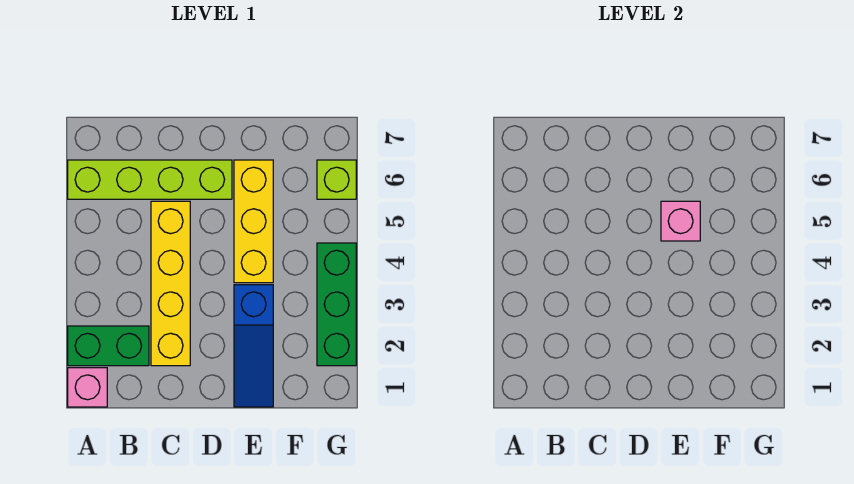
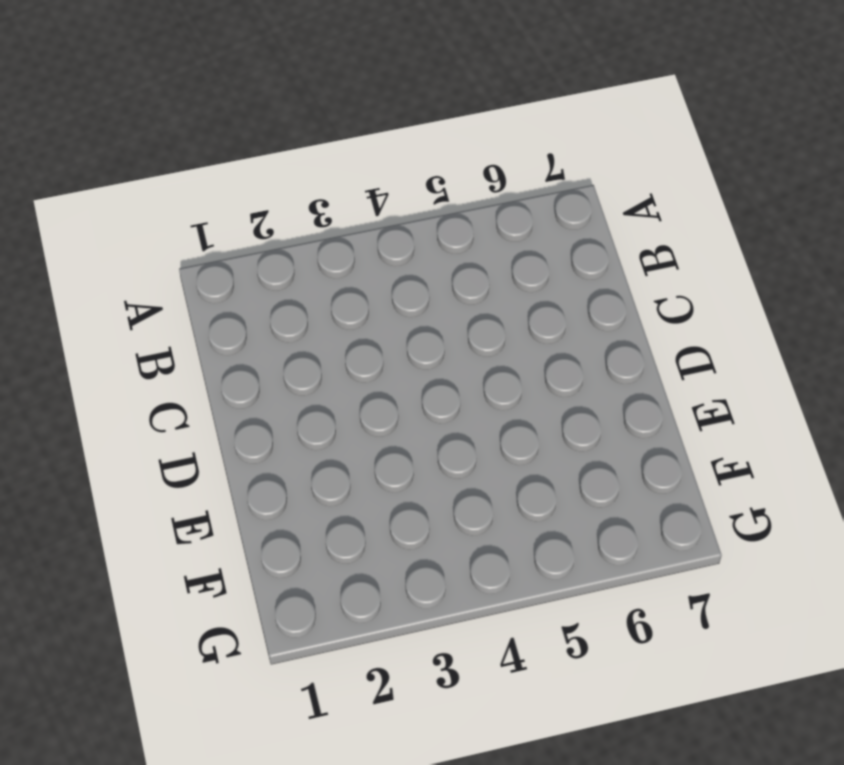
none -> pink brick A1 level 1
none -> green brick A2:B2 level 1

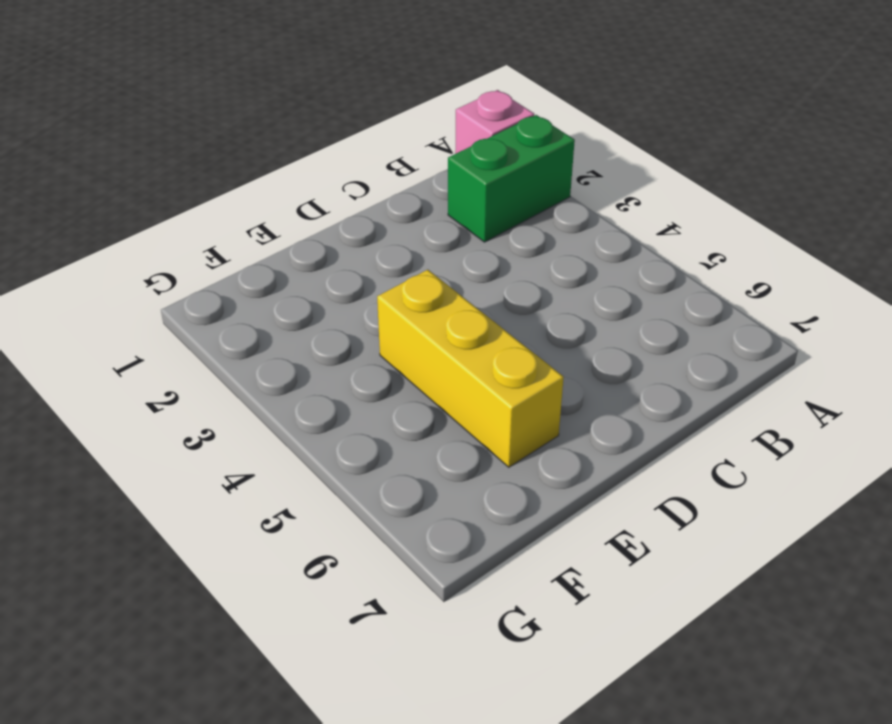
none -> lime brick A6:D6 level 1
none -> yellow brick C2:C5 level 1

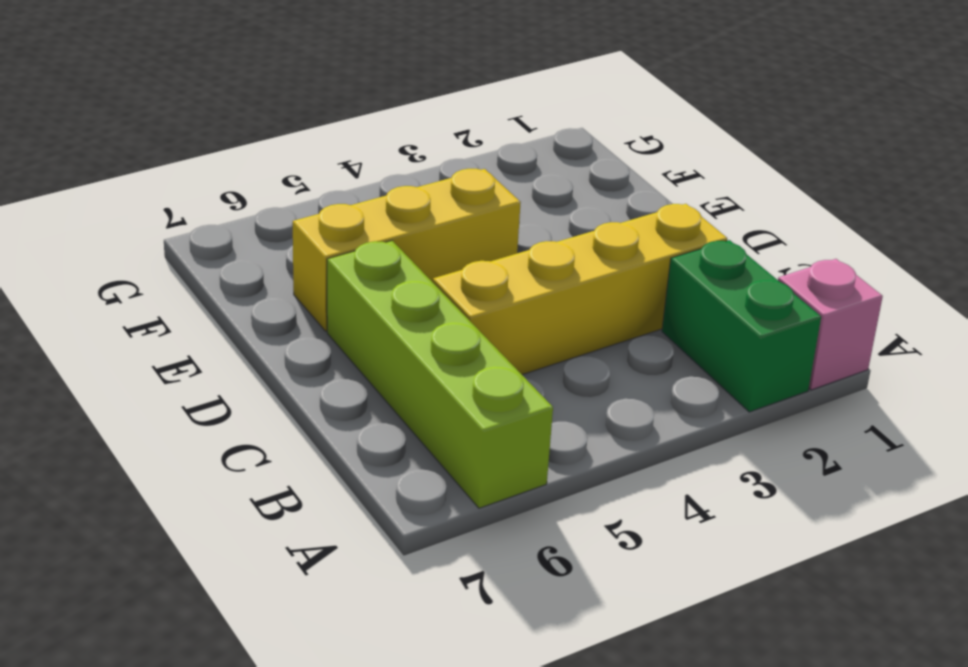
none -> blue slope E1:E3 level 1 top 3
none -> green brick G2:G4 level 1

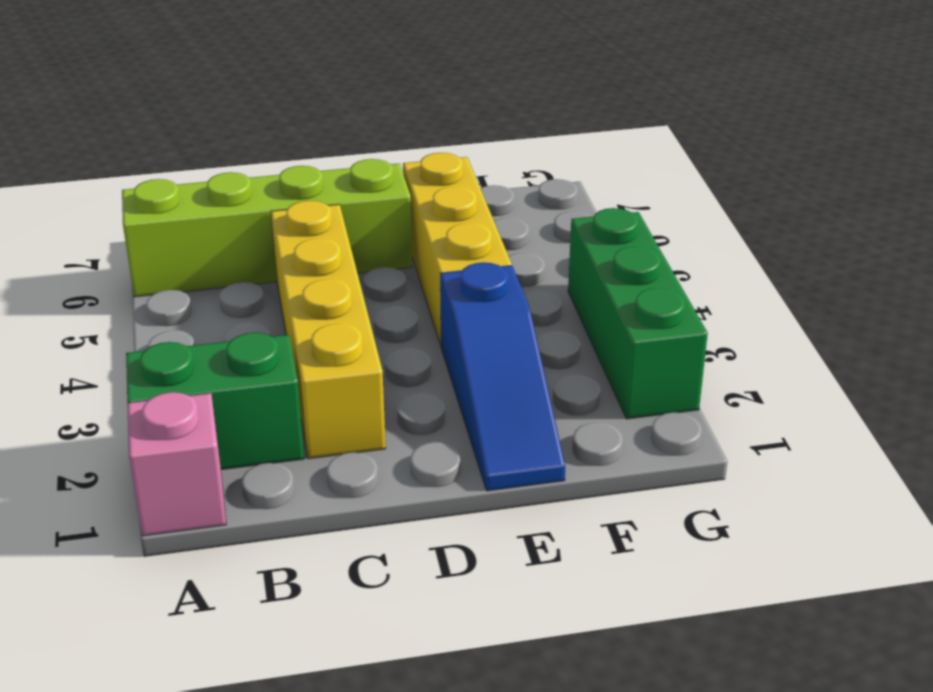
none -> lime brick G6 level 1
none -> pink brick E5 level 2

